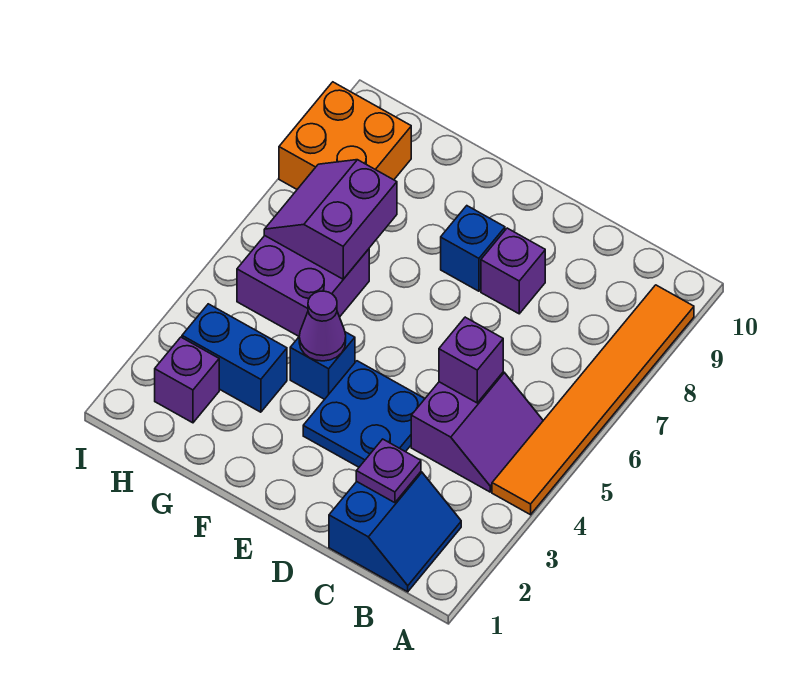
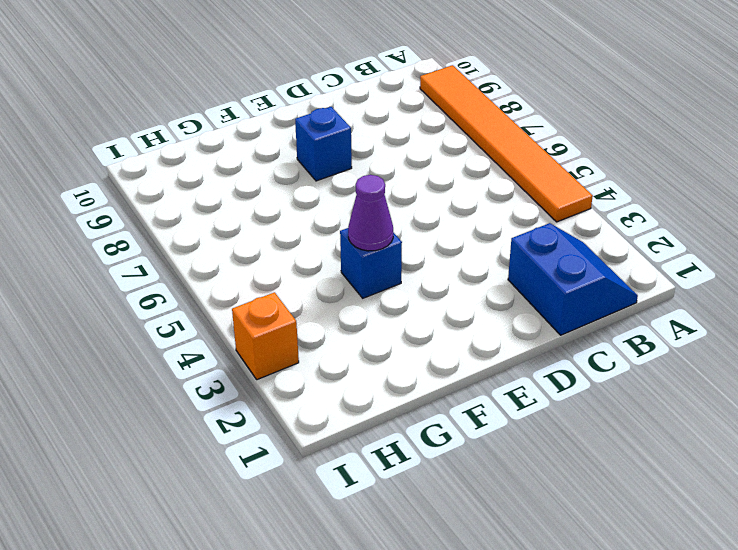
orange brick I3 level 1 -> none
none -> purple slope B4:C5 level 1 top C
none -> blue plate D3:E4 level 1
none -> purple brick D8 level 1

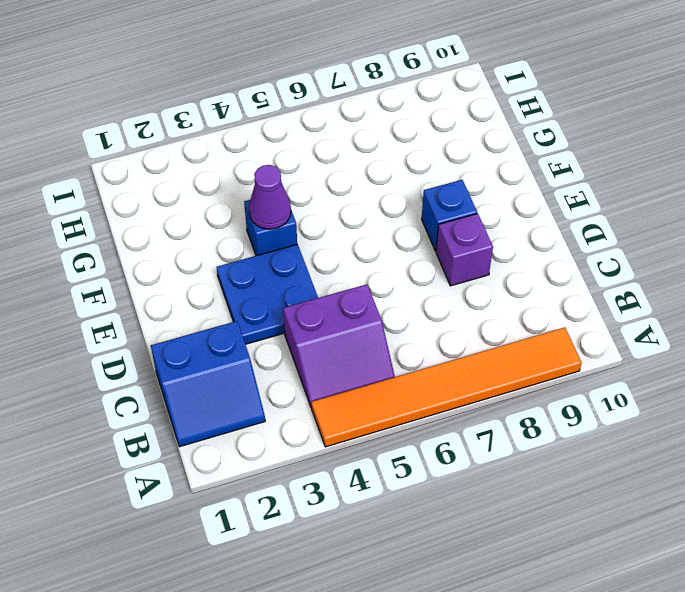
none -> blue brick G3:H3 level 1
none -> purple brick G5:H6 level 1
none -> purple brick H2 level 1

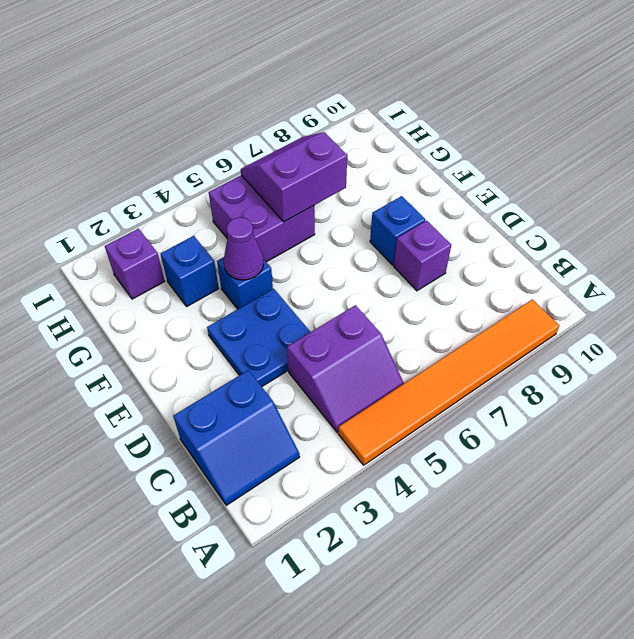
blue brick G3 level 1 -> blue brick G3:H3 level 1
none -> orange brick H8:I9 level 1
none -> purple plate C2 level 2
none -> purple brick C5 level 2

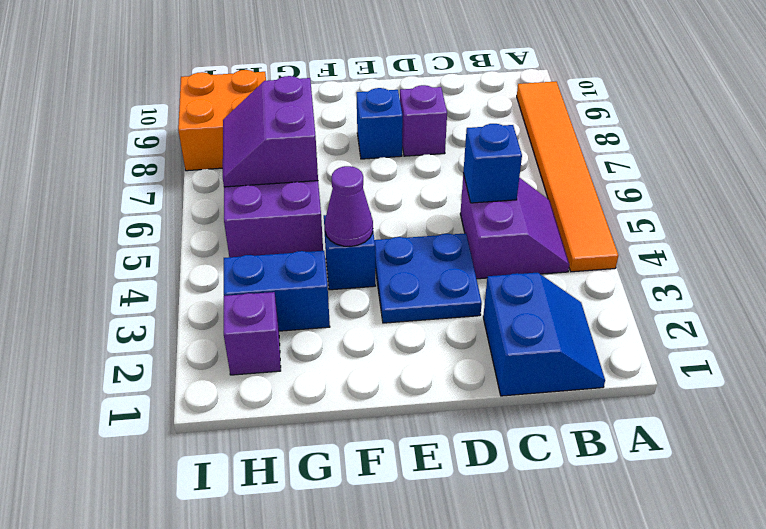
blue brick C5 level 2 -> purple brick C5 level 2
none -> purple plate C2 level 2

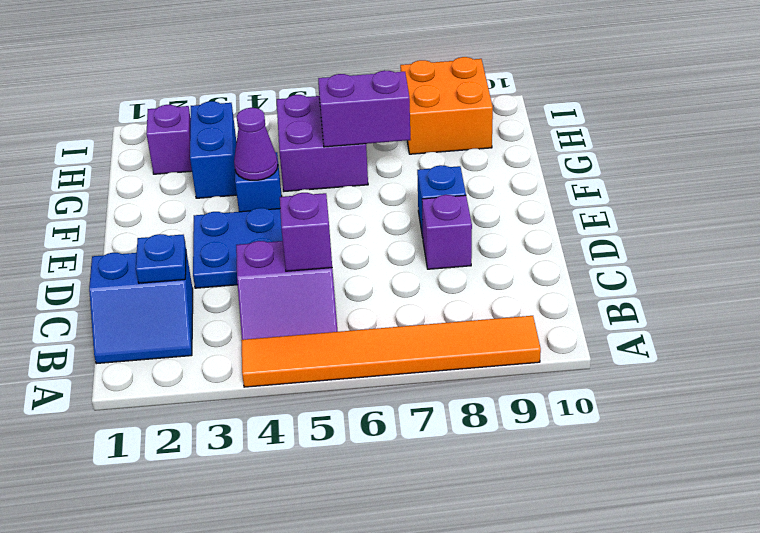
blue plate C2 level 2 -> purple plate C2 level 2

